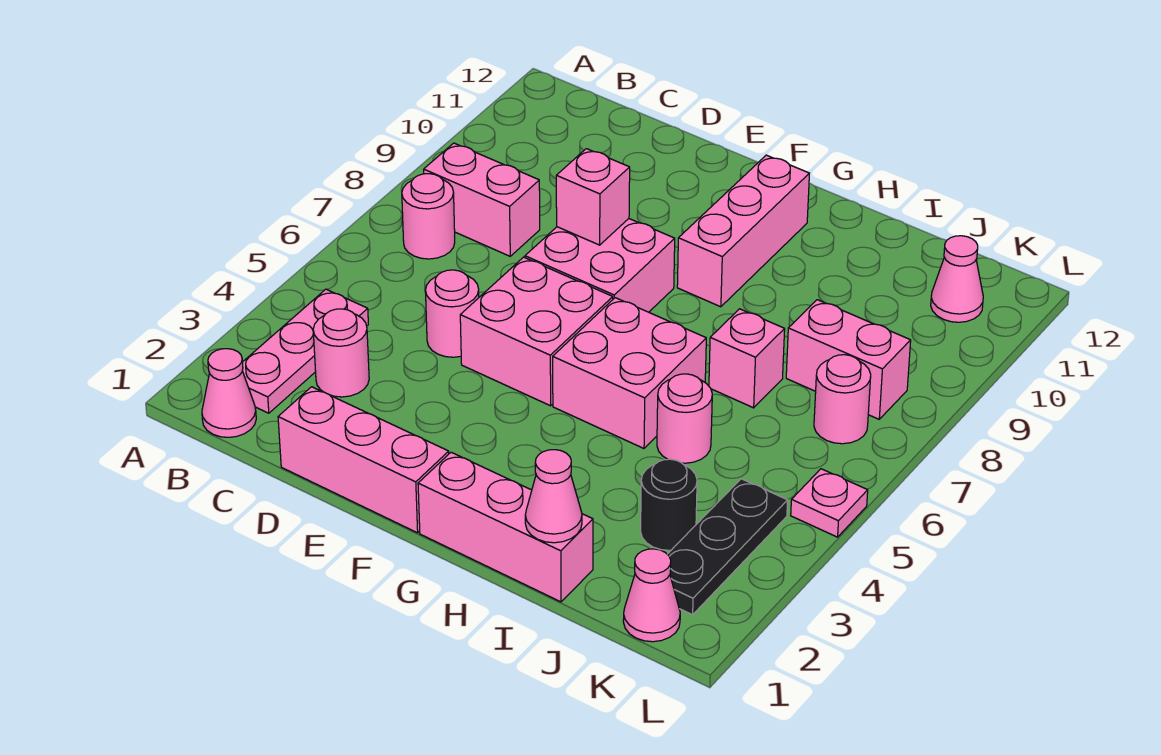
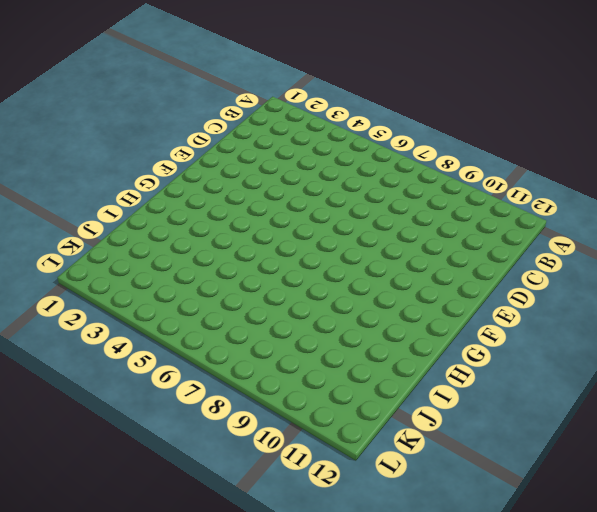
none -> pink cone B1 level 1
none -> pink plate B2:B4 level 1
none -> pink round brick B7 level 1

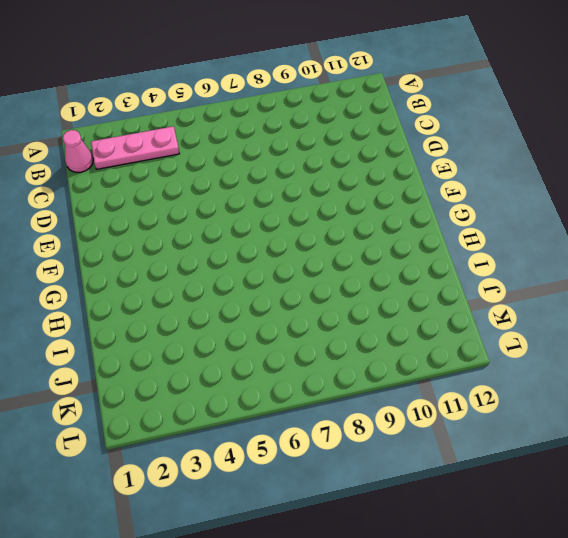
none -> pink round brick B7 level 1
none -> pink brick B8:C8 level 1
none -> pink round brick C3 level 1

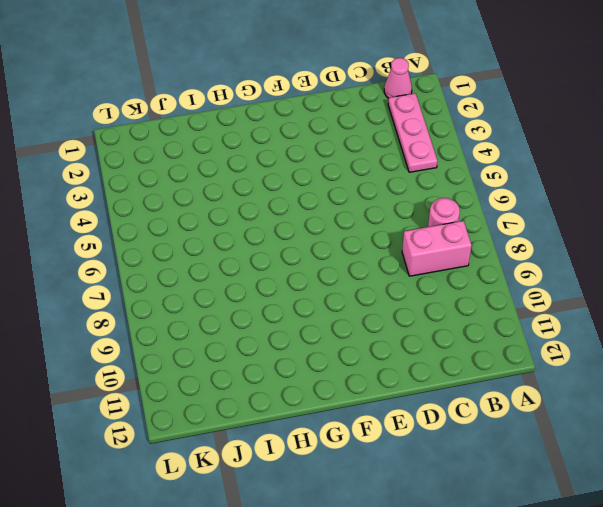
none -> pink round brick C3 level 1
none -> pink brick D1:F1 level 1
none -> pink round brick D5 level 1

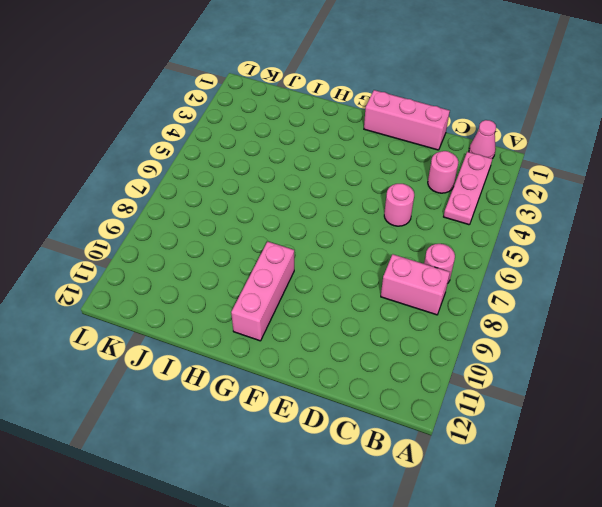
none -> pink brick E5:F6 level 1
none -> pink brick E7:F8 level 1
none -> pink brick G1:I1 level 1

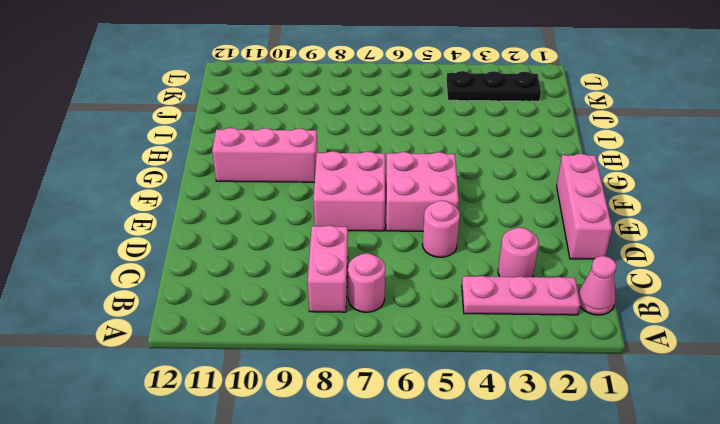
none -> pink brick G1:I1 level 1
none -> pink brick G5:H6 level 1
none -> pink round brick I5 level 1

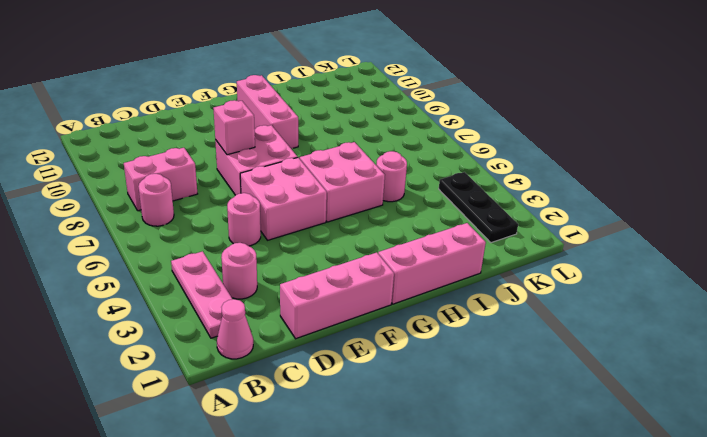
none -> pink brick I7 level 1
none -> black round brick J3 level 1
none -> pink brick J8:K8 level 1

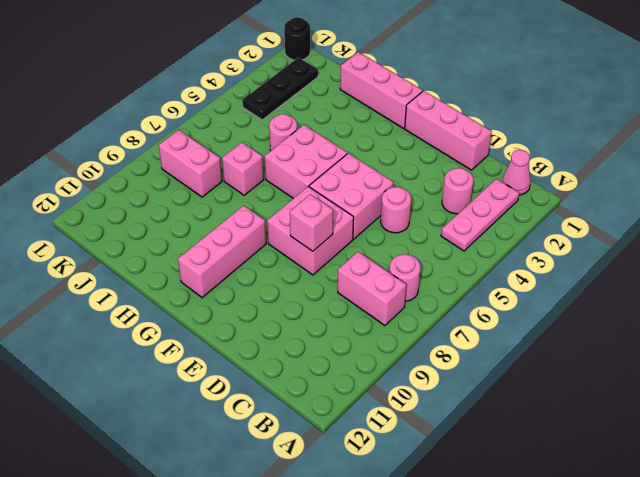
black round brick L1 level 1 -> black round brick J3 level 1
none -> pink cone K1 level 1
none -> pink round brick K7 level 1
none -> pink cone K11 level 1

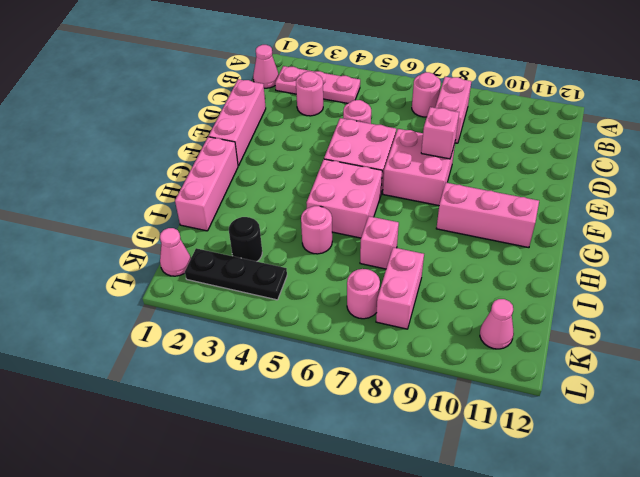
none -> pink plate L5 level 1
none -> pink cone I1 level 2

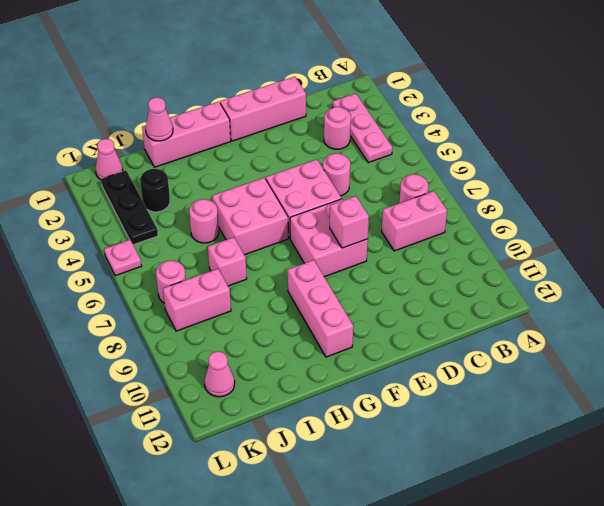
none -> pink cone B1 level 1

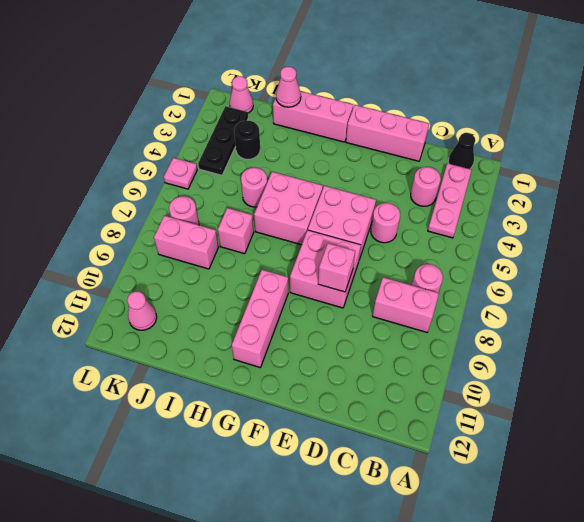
black cone B1 level 1 -> pink cone B1 level 1

